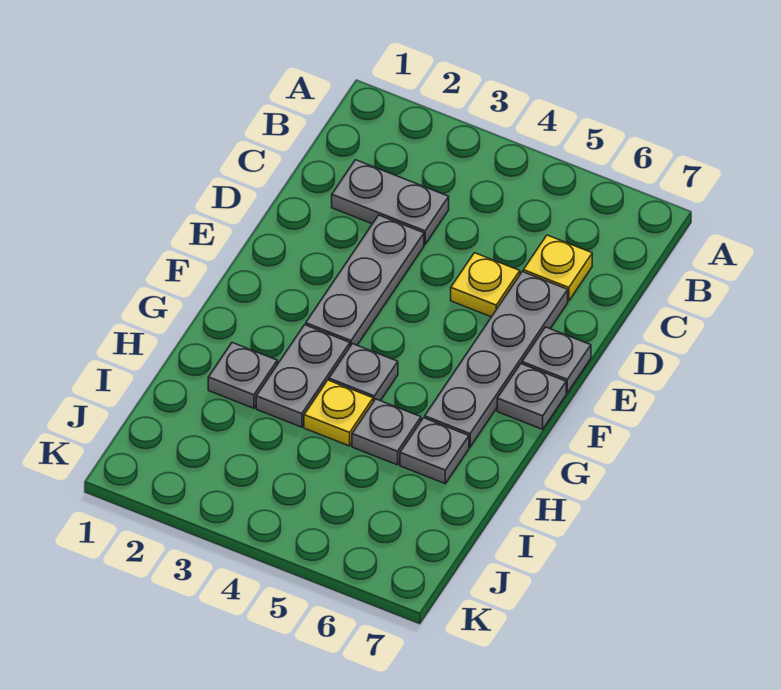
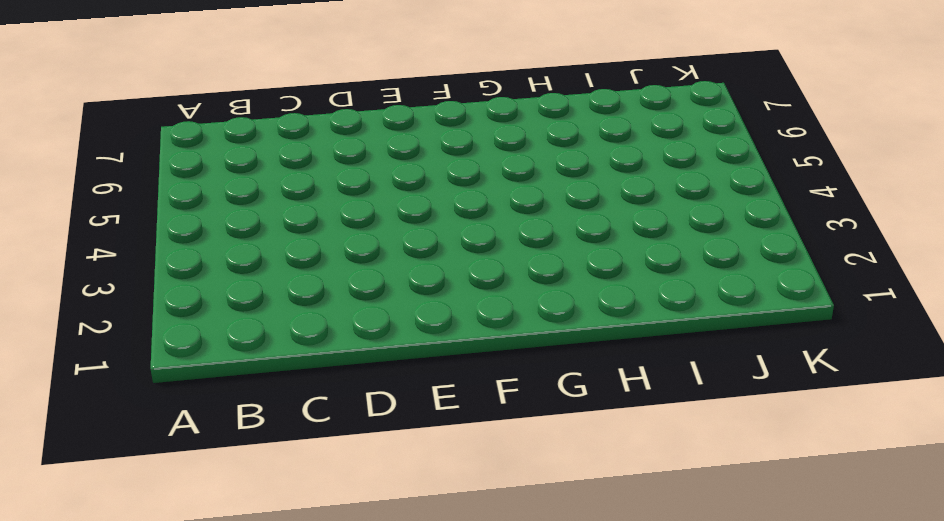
none -> grey plate C2:C3 level 1
none -> yellow plate C6 level 1
none -> grey plate D3:F3 level 1

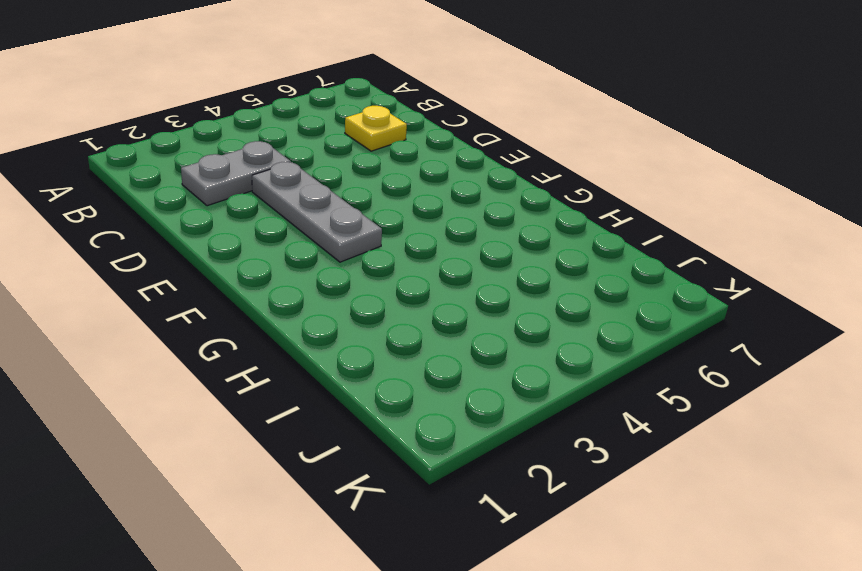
none -> yellow plate D5 level 1
none -> grey plate D6:G6 level 1
none -> grey plate E7 level 1

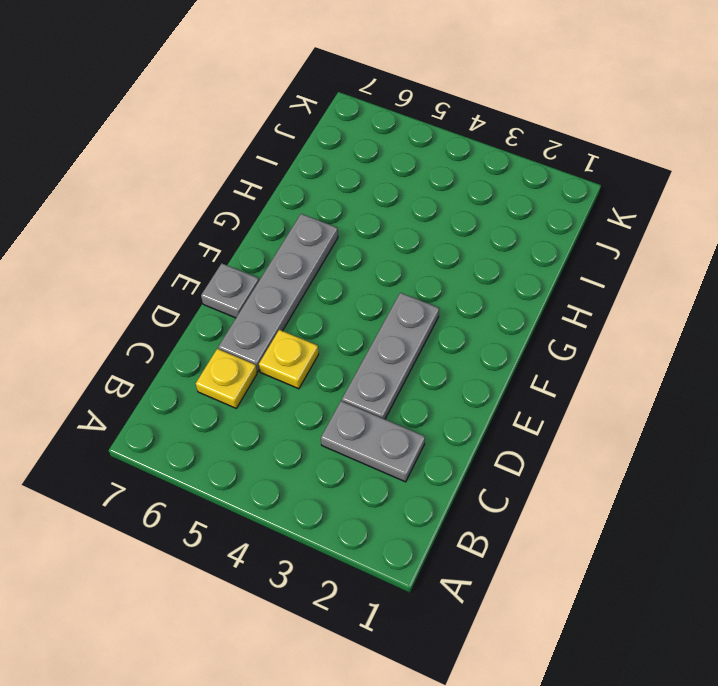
none -> grey plate F7 level 1
none -> grey plate G3:H3 level 1
none -> grey plate G4 level 1

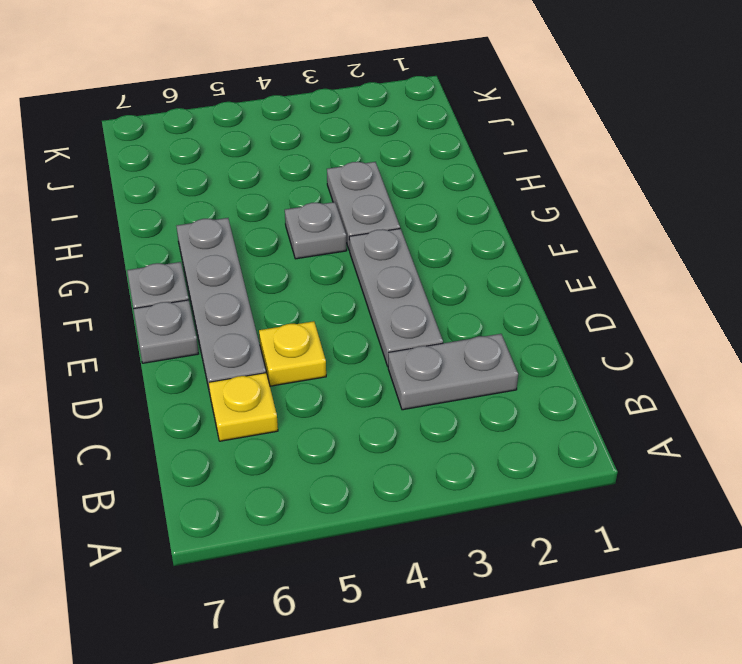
none -> grey plate H2 level 1
none -> yellow plate H4 level 1
none -> grey plate H5 level 1

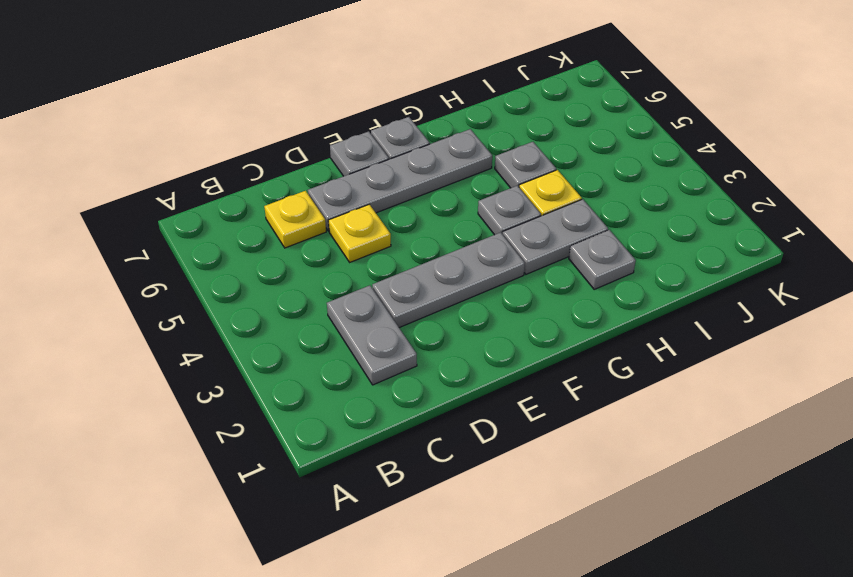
none -> grey plate H6 level 1

